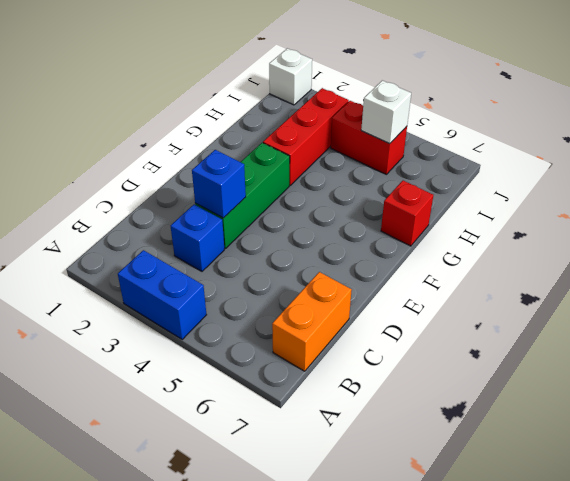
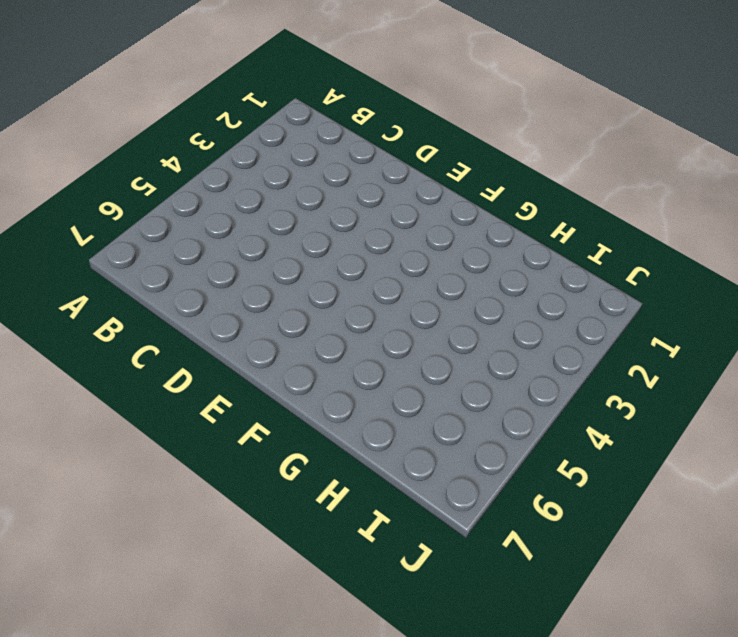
none -> blue brick A3:A4 level 1
none -> orange brick B7:C7 level 1

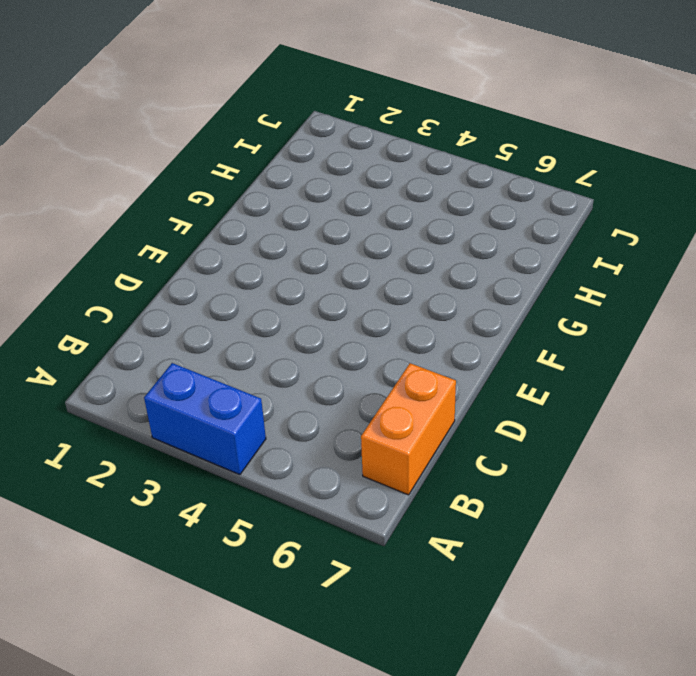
none -> blue brick C3 level 1
none -> green brick D3:F3 level 1

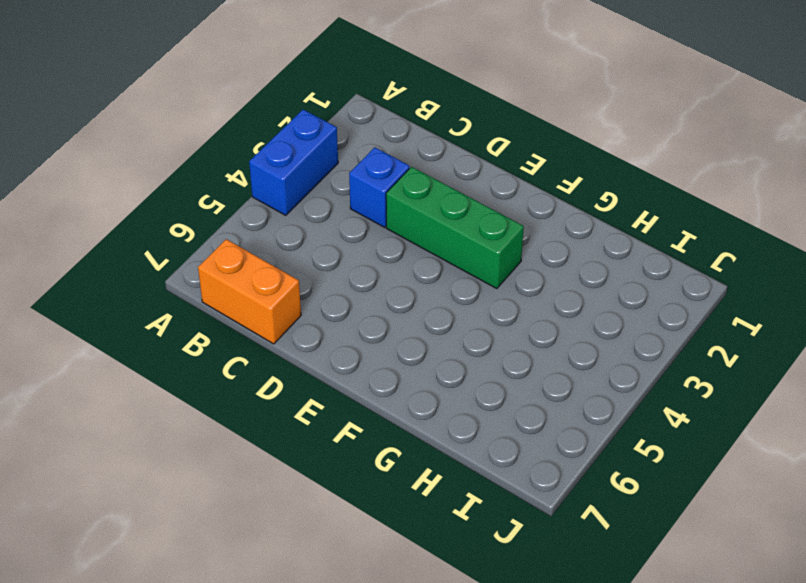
none -> red brick G3:I3 level 1
none -> red brick G7 level 1

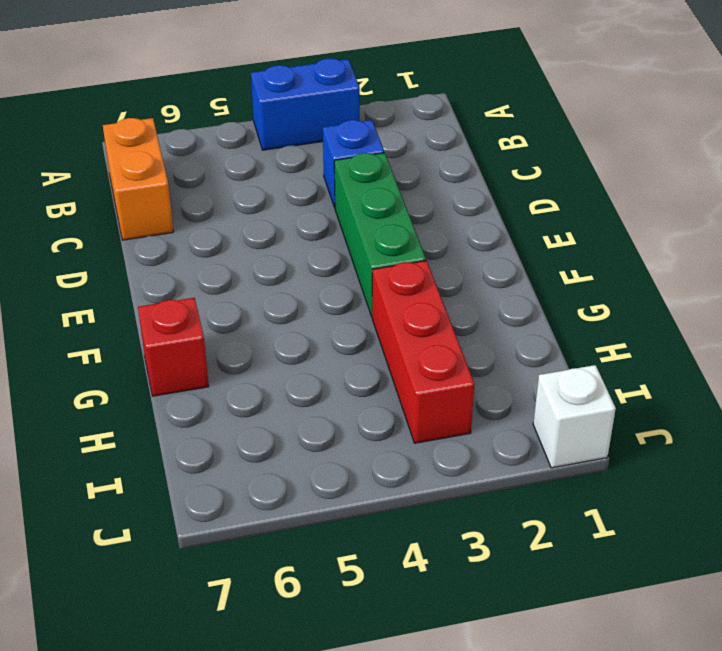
none -> red brick I4:I5 level 1
none -> blue brick D3 level 2

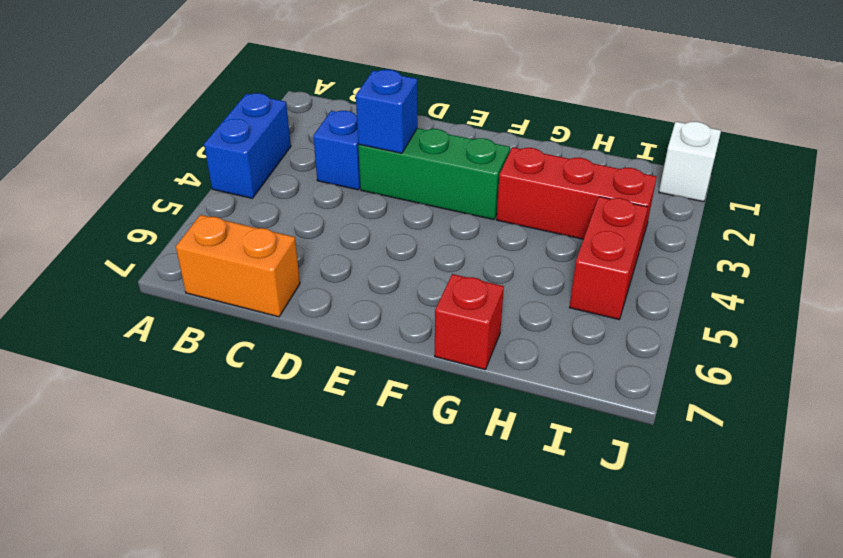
none -> white brick I5 level 2

